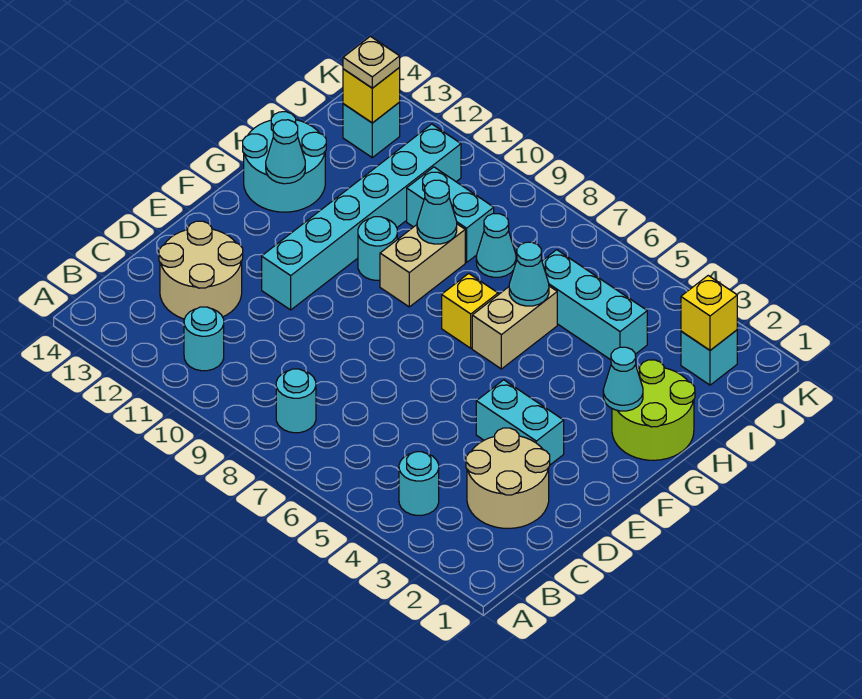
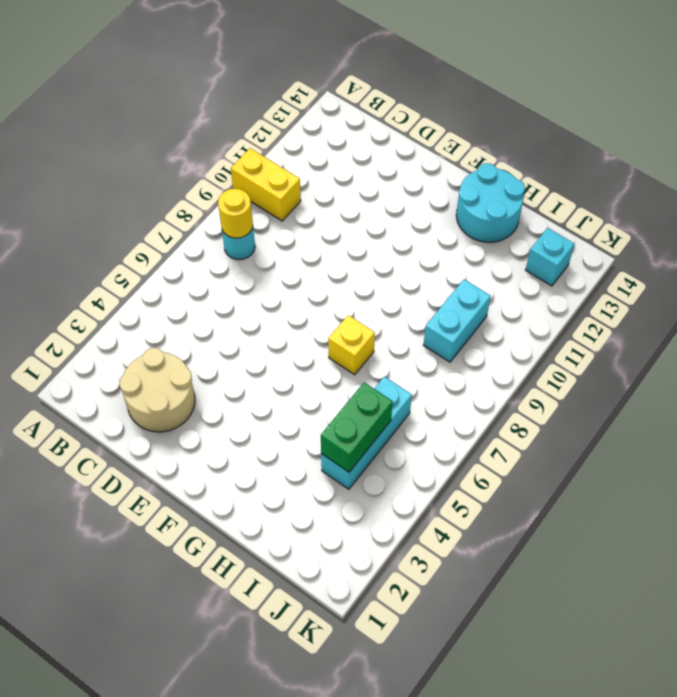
yellow brick A10:B10 level 1 -> none
yellow round brick B8 level 2 -> none
green brick I4:I5 level 2 -> none
none -> cyan round brick B4 level 1
none -> cyan round brick B11 level 1
none -> tan round brick C12:D13 level 1

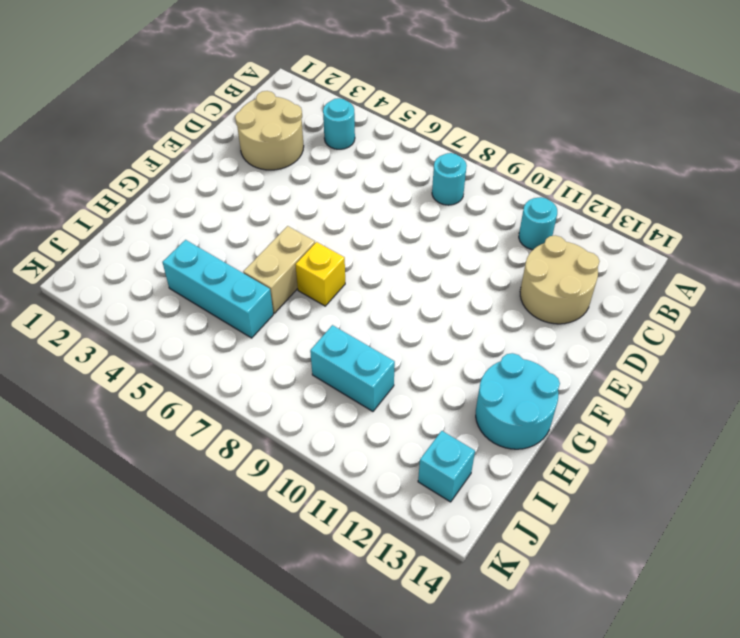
none -> cyan brick E3:E4 level 1
none -> cyan brick E11:J11 level 1
none -> lime round brick G1:H2 level 1

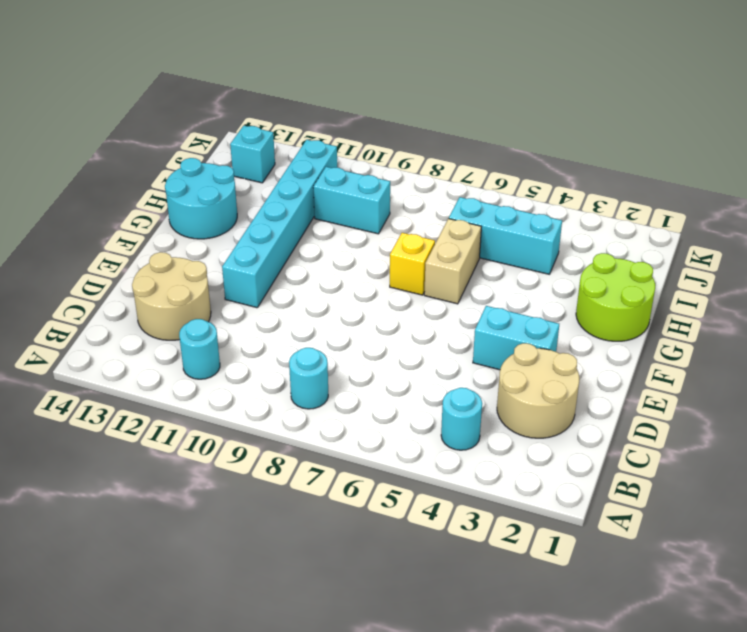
none -> tan brick G9:H9 level 1
none -> cyan round brick G10 level 1
none -> cyan cone I8 level 1

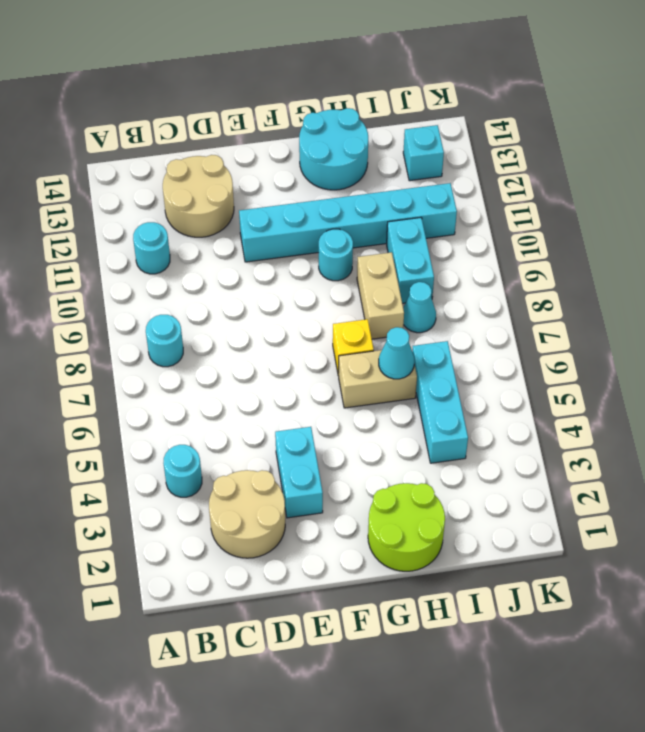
tan brick H8:H9 level 1 -> tan brick G9:H9 level 1
none -> cyan brick J2 level 1
none -> cyan cone G2 level 2
none -> cyan cone G13 level 2

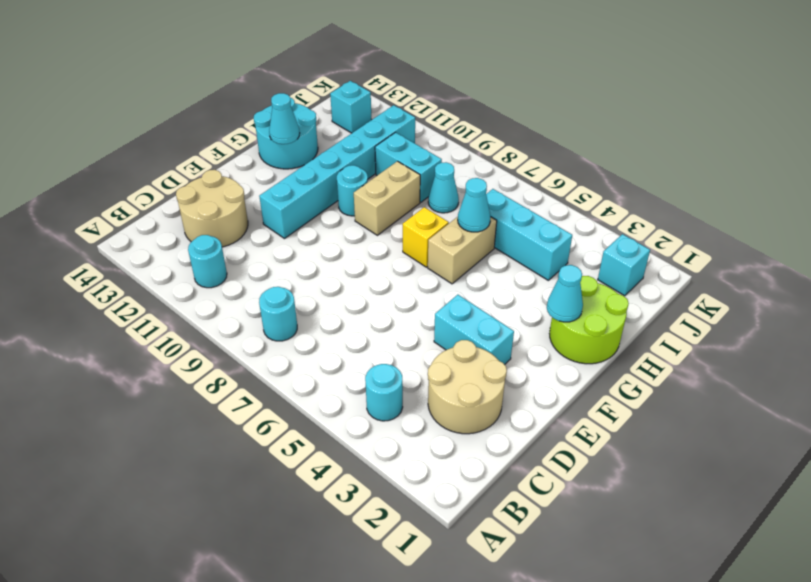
none -> cyan cone H9 level 2
none -> yellow brick J2 level 2
none -> yellow brick J13 level 2

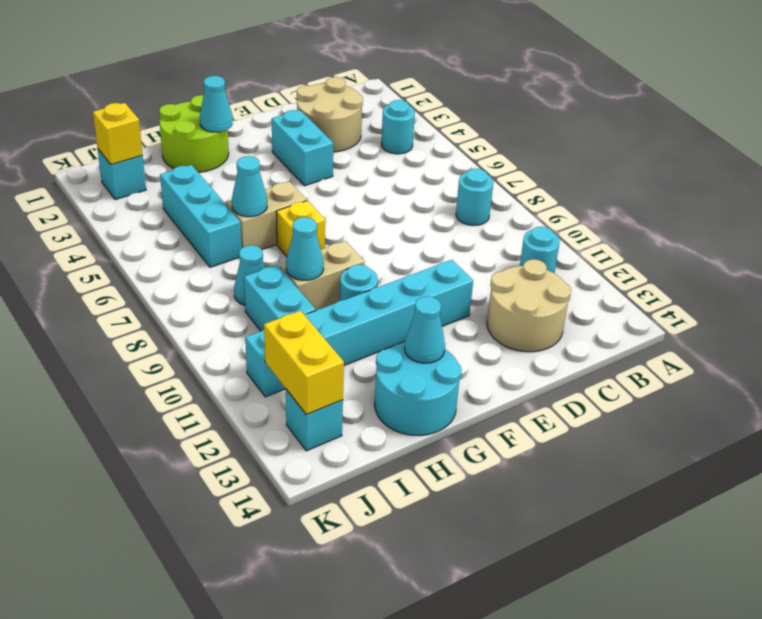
yellow brick J12:J13 level 2 -> yellow brick J13 level 2
none -> tan plate J13 level 3

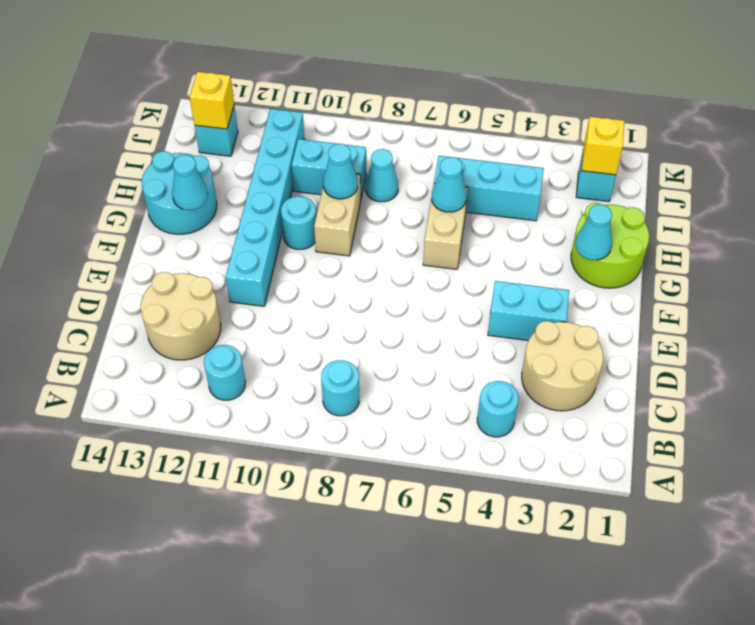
none -> yellow brick G7 level 1
none -> tan plate J13 level 3

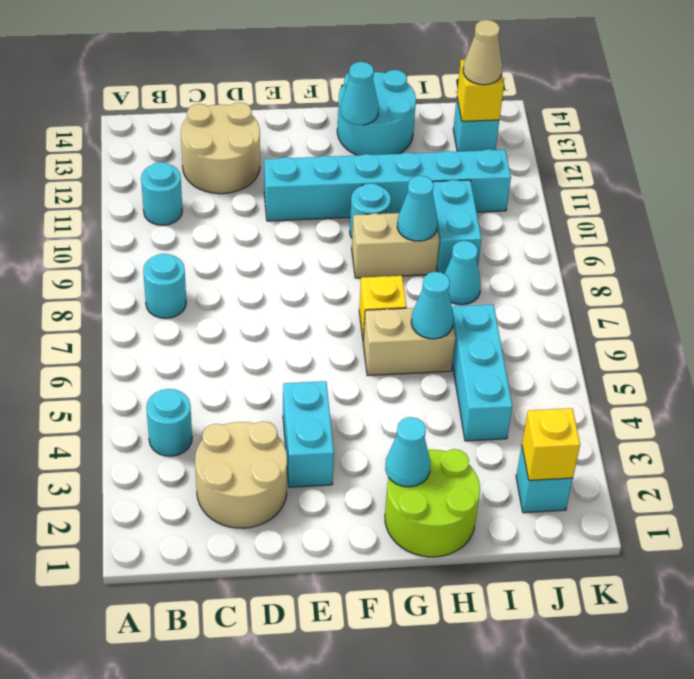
tan cone J13 level 3 -> tan plate J13 level 3

